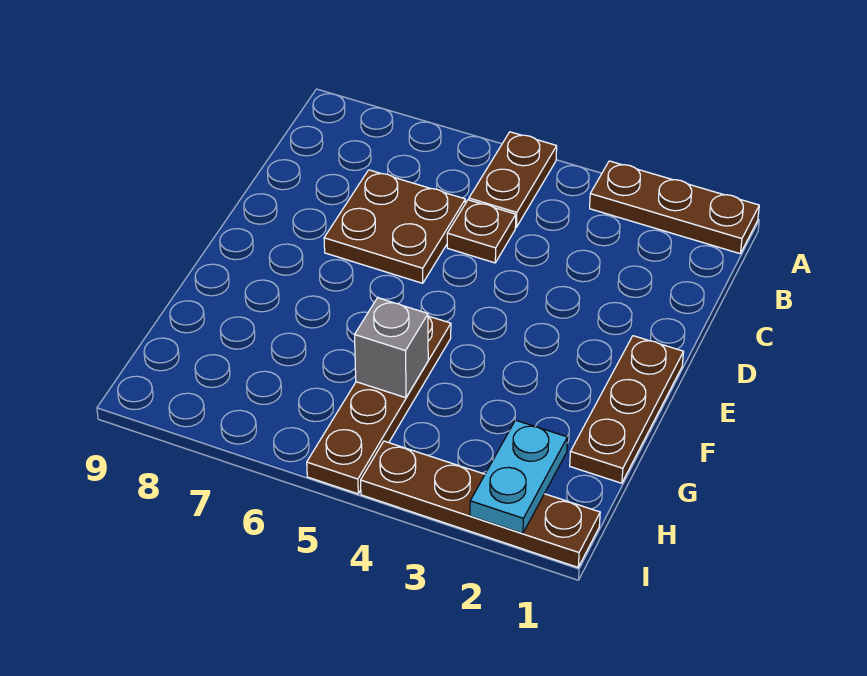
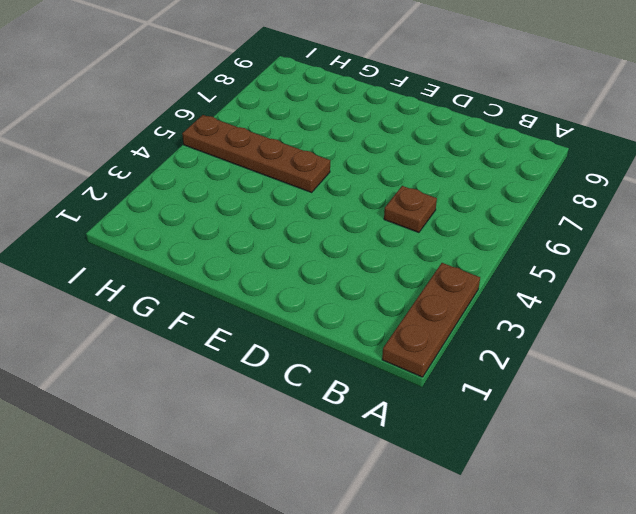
none -> brown plate A5:B5 level 1
none -> brown plate C6:D7 level 1

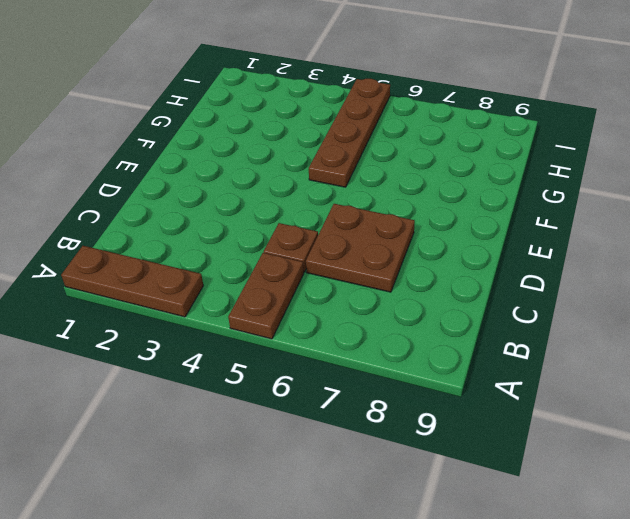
none -> brown plate E1:G1 level 1
none -> brown plate I1:I4 level 1

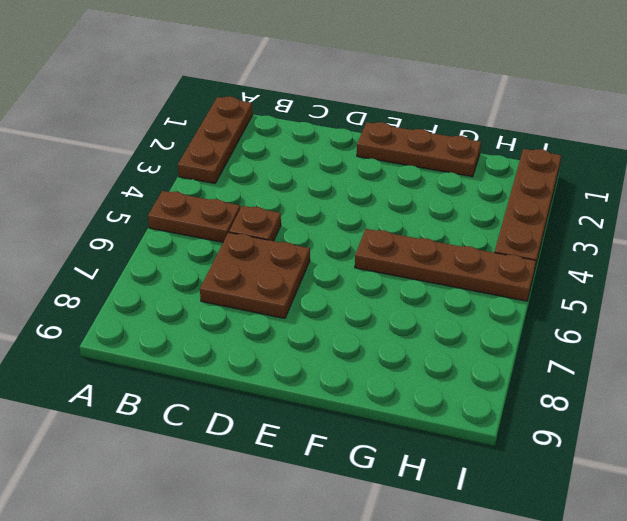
none -> grey brick G5 level 2
none -> cyan plate H2:I2 level 2

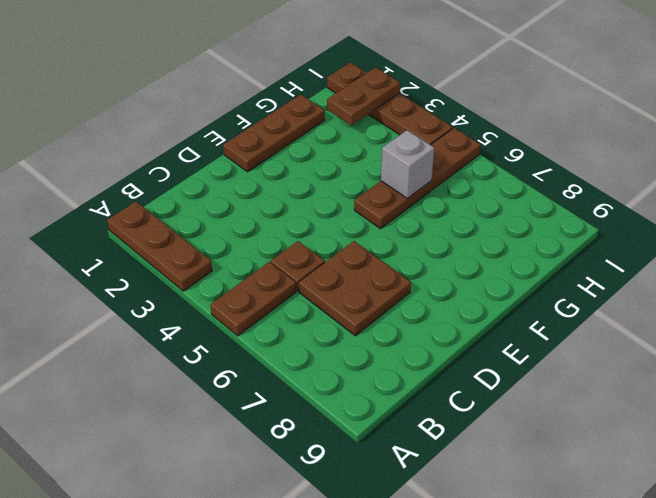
brown plate H2:I2 level 2 -> cyan plate H2:I2 level 2

